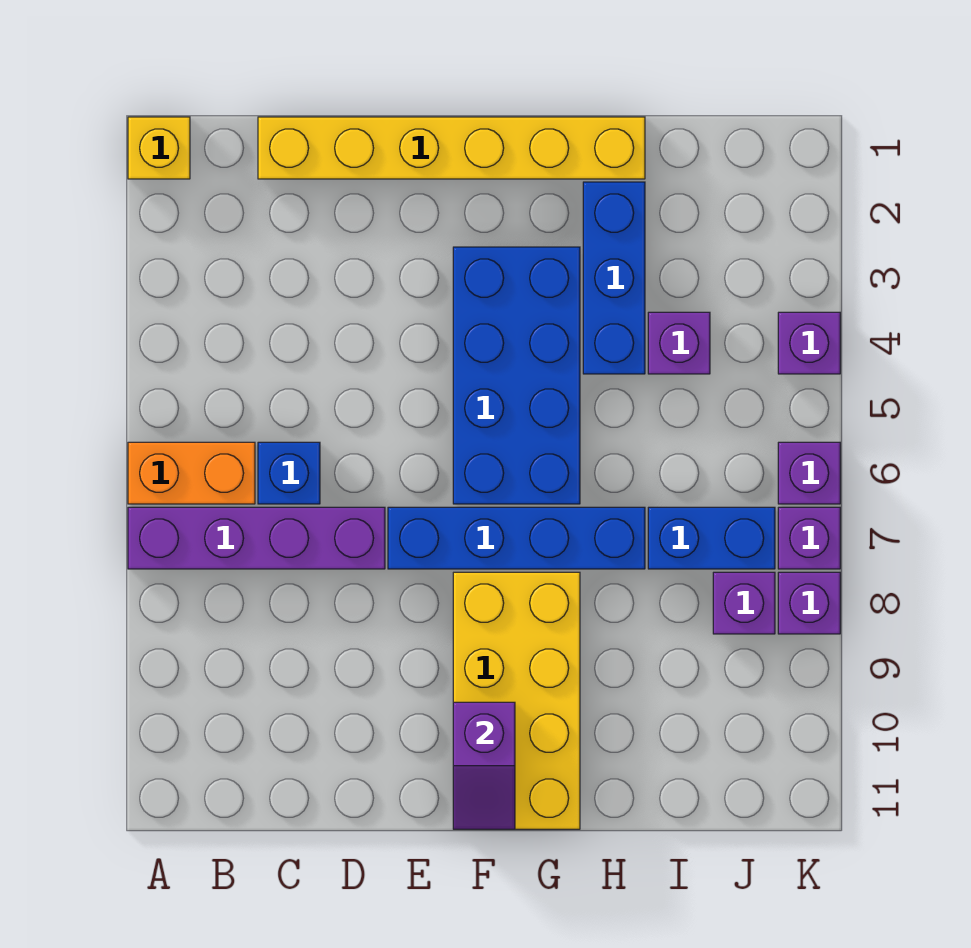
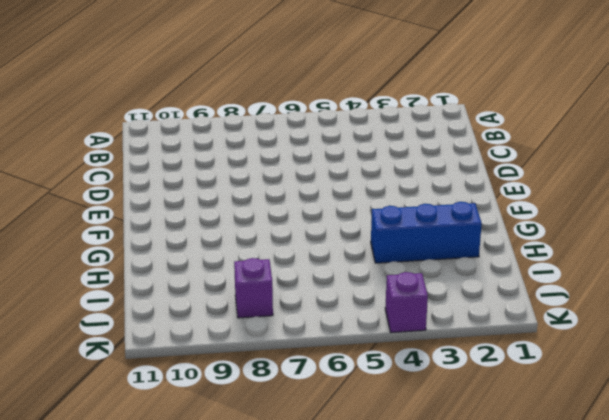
none -> yellow brick A1 level 1
none -> orange brick A6:B6 level 1
none -> purple brick A7:D7 level 1

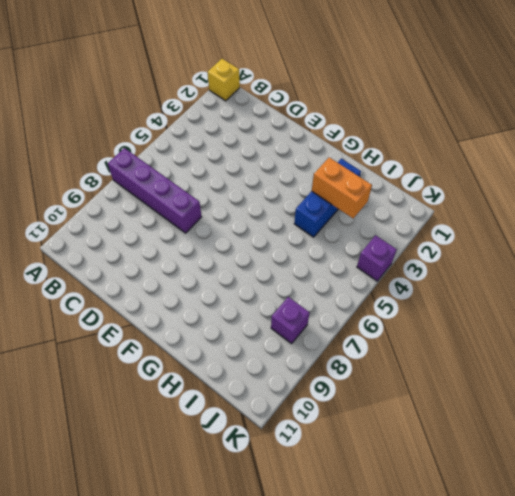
orange brick H3:I3 level 2 -> orange brick A6:B6 level 1
none -> yellow brick C1:H1 level 1
none -> blue brick C6 level 1
none -> blue brick E7:H7 level 1

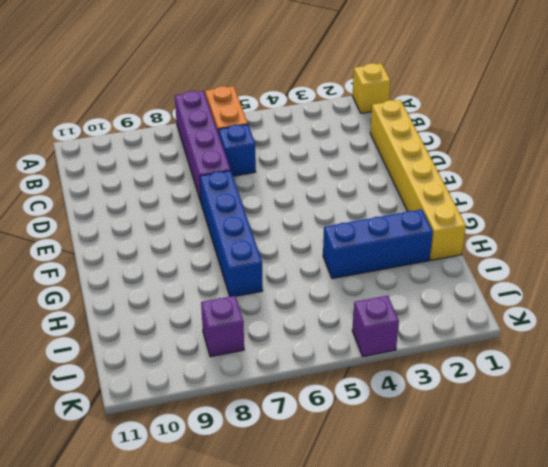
none -> blue brick F3:G6 level 1
none -> yellow brick F8:G11 level 1
none -> purple brick I4 level 1

